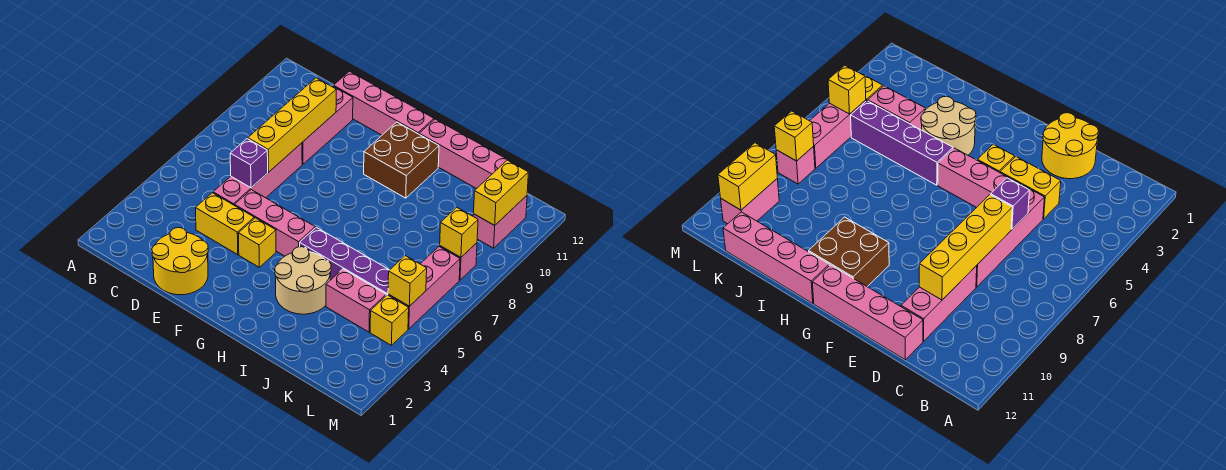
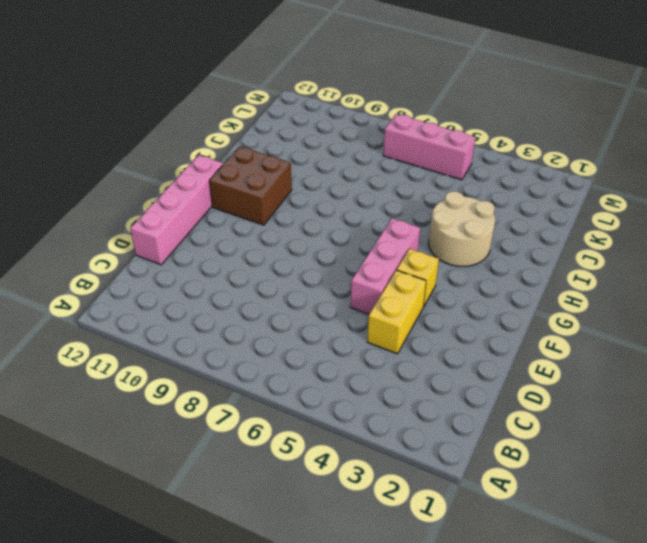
none -> yellow round brick D1:E2 level 1
none -> pink brick D5:D8 level 1
none -> pink brick D9:D11 level 1

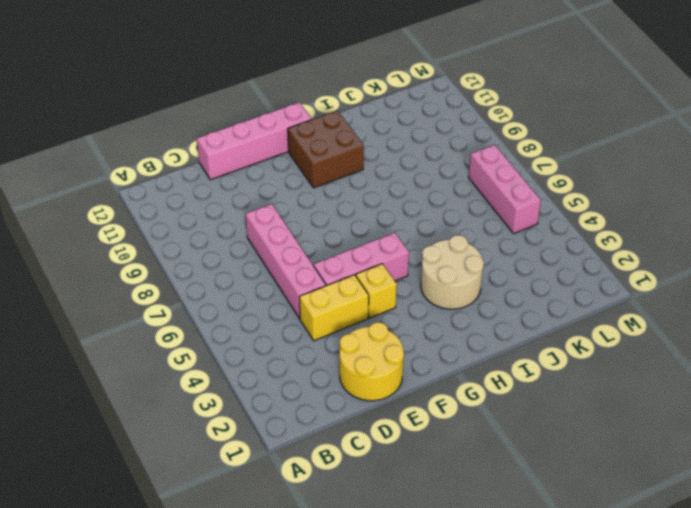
none -> pink brick D9:D11 level 1
none -> purple brick H5:K5 level 1
none -> pink brick H12:K12 level 1

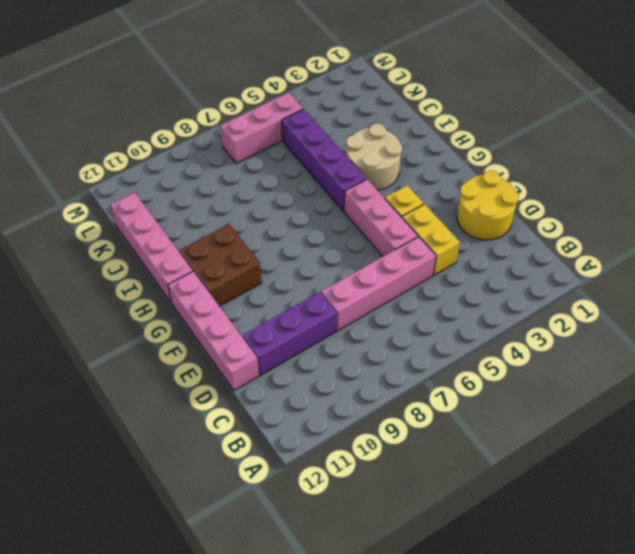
purple brick D9:D11 level 1 -> pink brick D9:D11 level 1
none -> pink brick J4:K4 level 1
none -> yellow brick L4 level 1
none -> pink brick L8 level 1

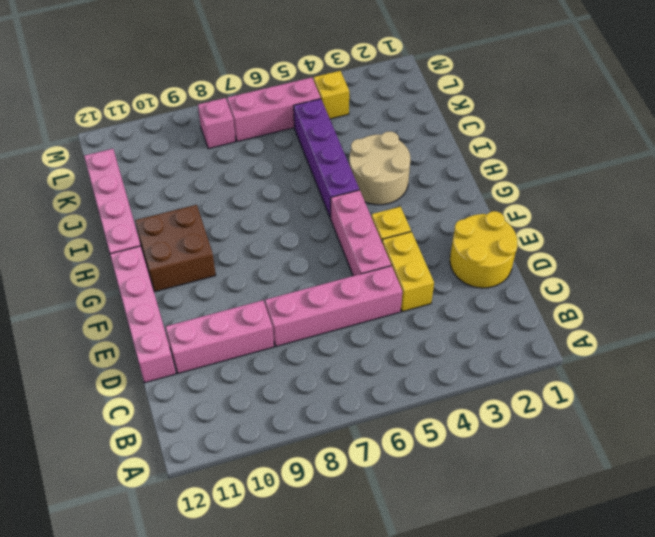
none -> pink brick J4:K4 level 1
none -> pink brick L10:L11 level 1
none -> purple brick D6 level 2

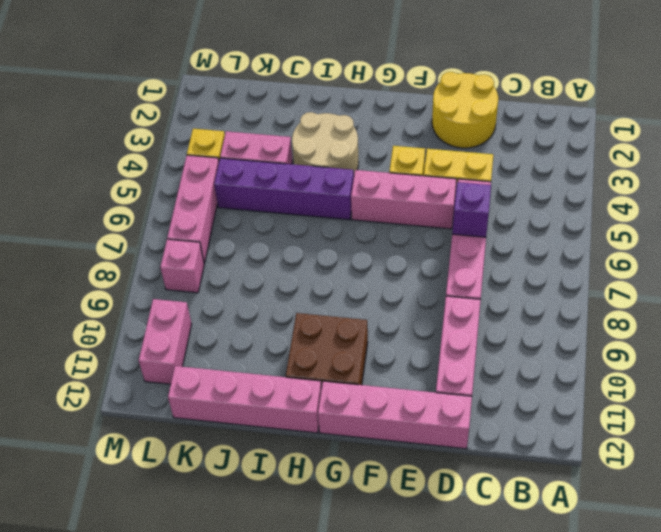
none -> yellow brick D7:D10 level 2
none -> yellow brick L5 level 2
none -> yellow brick L8 level 2

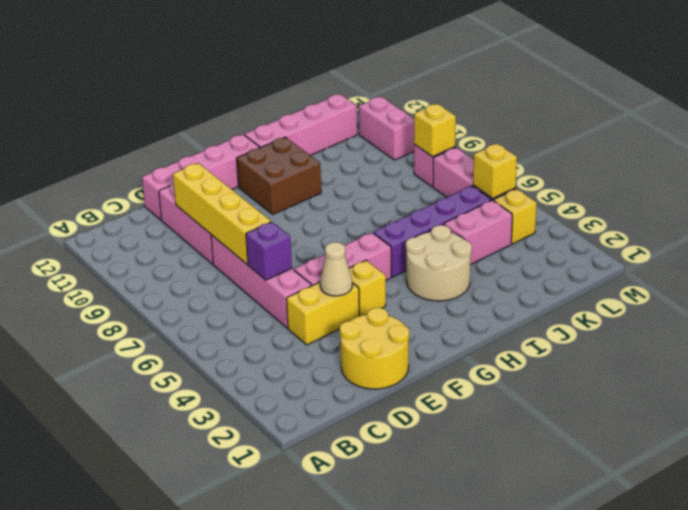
tan cone E4 level 2 -> none
none -> yellow brick L10:L11 level 2

